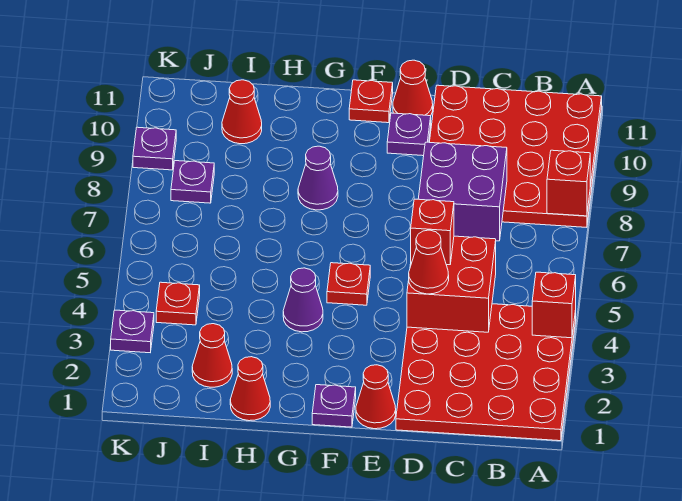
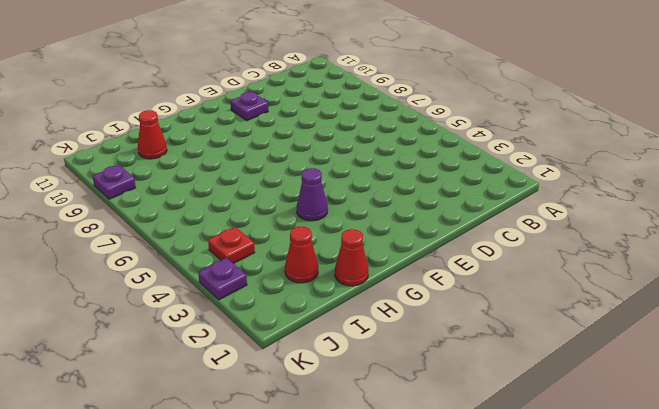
none -> red plate A1:D4 level 1
none -> red plate A8:D11 level 1
none -> red cone E1 level 1

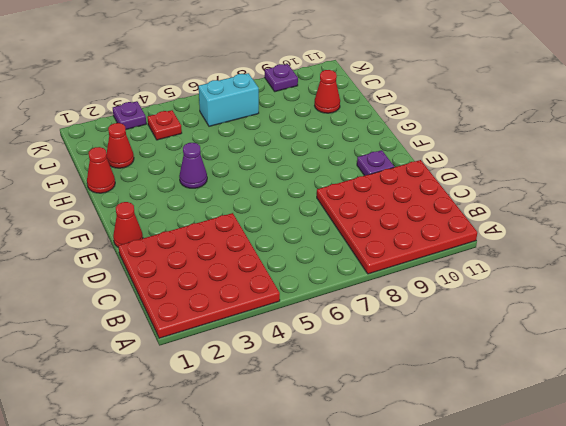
cyan brick J6:J7 level 1 -> none
none -> red cone E11 level 1
none -> purple plate F1 level 1
none -> red plate F5 level 1

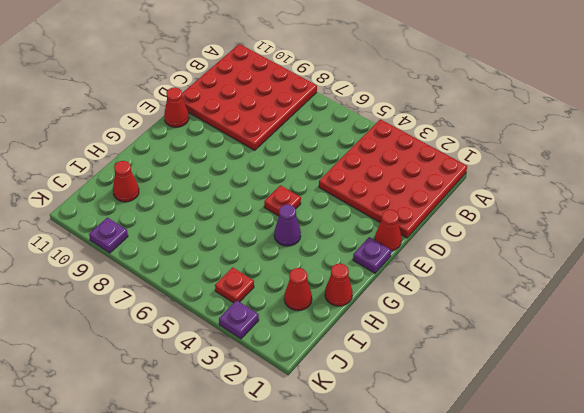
none -> purple plate E10 level 1
none -> red plate F11 level 1
none -> purple cone G8 level 1

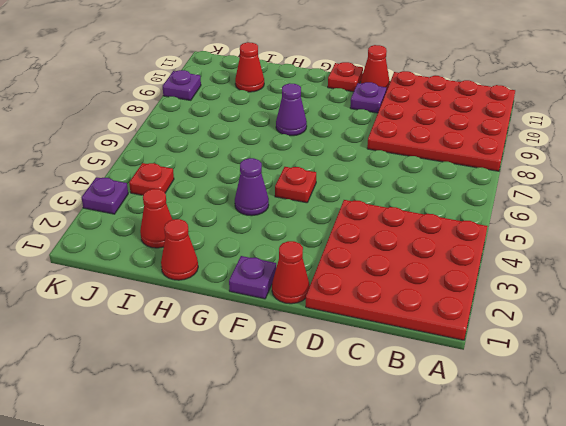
none -> purple plate J8 level 1
none -> red brick A4 level 2
none -> red brick A8 level 2

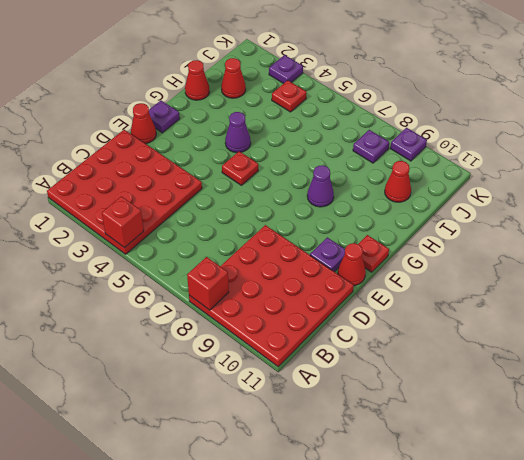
none -> red brick C4:D5 level 2
none -> purple brick C7:D8 level 2
none -> red cone D4 level 3

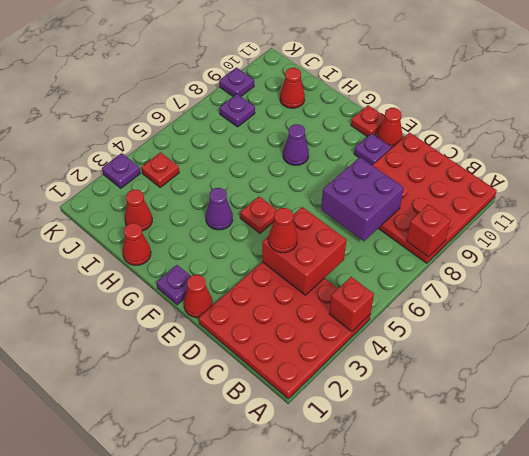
none -> red brick D5 level 3

